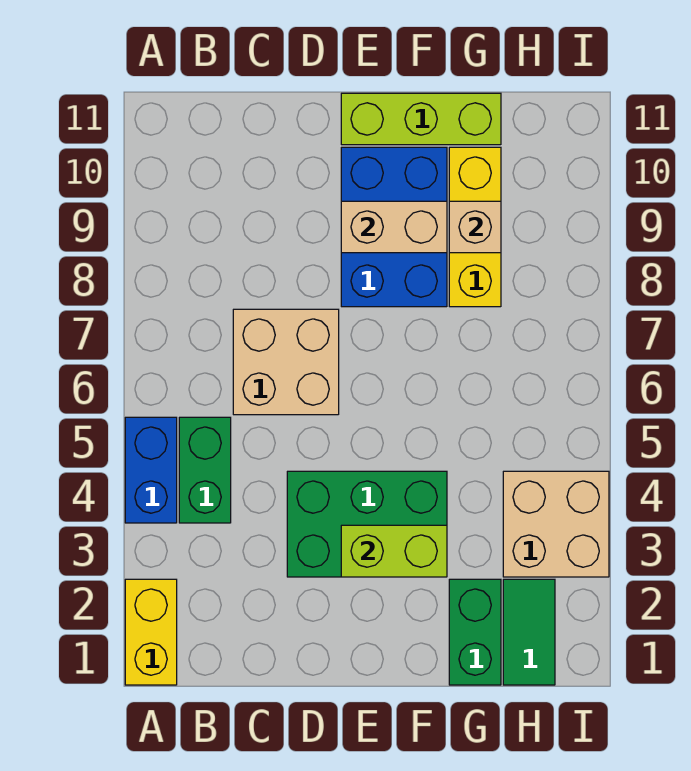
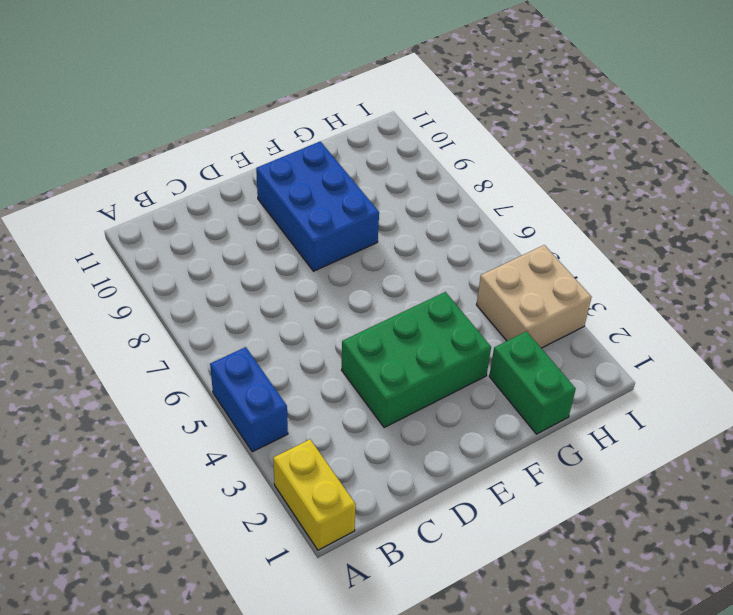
none -> green brick B4:B5 level 1
none -> tan brick C6:D7 level 1
none -> lime brick E11:G11 level 1

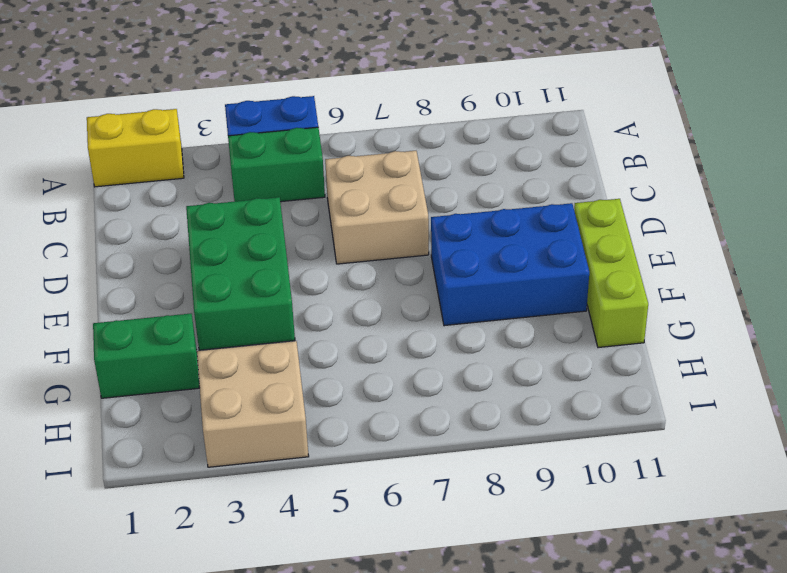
none -> yellow brick G8:G10 level 1
none -> green tile H1:H2 level 1
none -> lime brick E3:F3 level 2

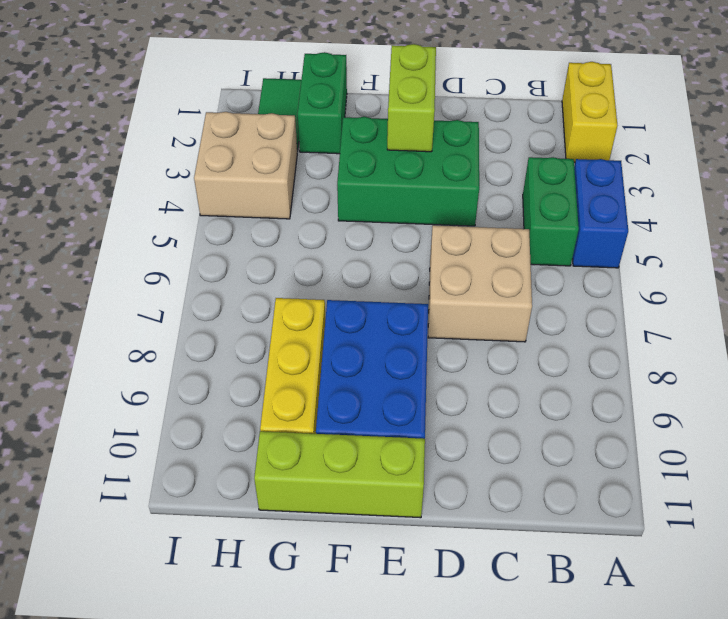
lime brick E2:E3 level 2 -> lime brick E3:F3 level 2
none -> tan brick E9:F9 level 2
none -> tan brick G9 level 2

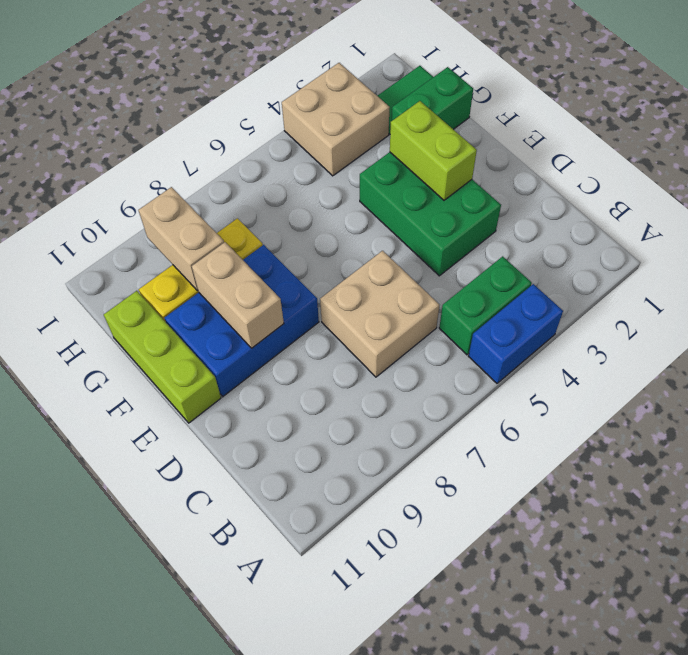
tan brick G9:H9 level 2 -> tan brick G9 level 2
none -> yellow brick A1:A2 level 1

